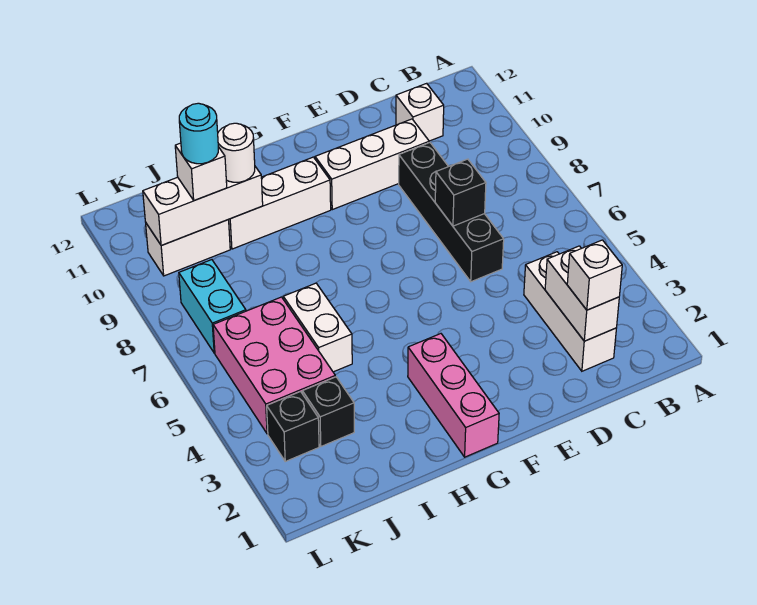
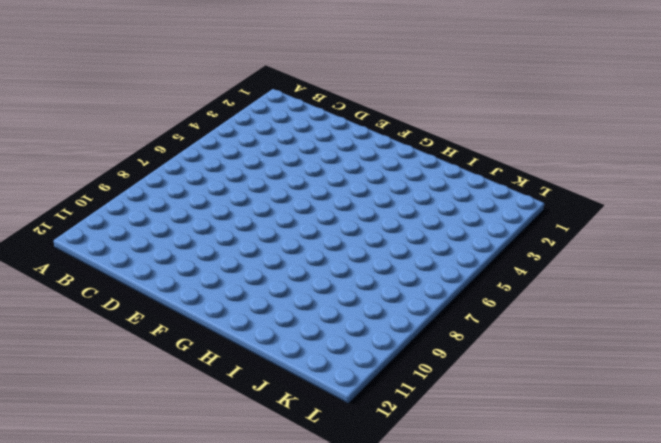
none -> white brick C2:C4 level 1
none -> white brick C11 level 1
none -> black brick D6:D9 level 1

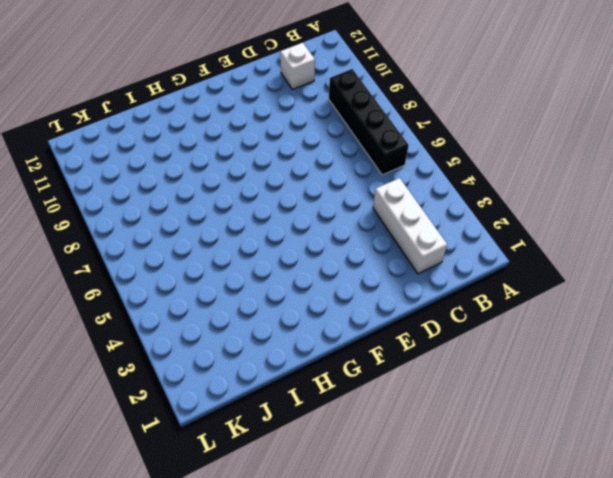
black brick B6:B9 level 1 -> black brick D6:D9 level 1
none -> white brick D10:F10 level 1
none -> pink brick G1:G3 level 1
none -> white brick G10:I10 level 1

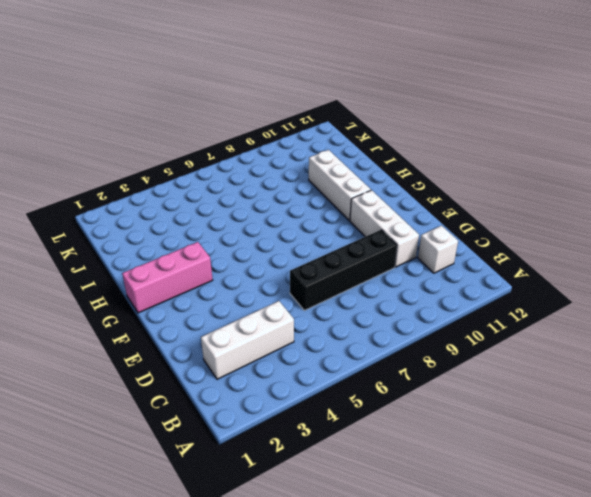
none -> white brick I5:I6 level 1
none -> black brick J3 level 1
none -> pink brick J4:K6 level 1

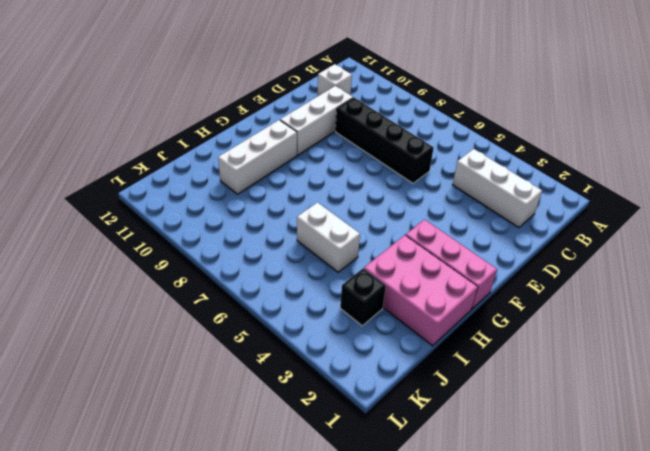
pink brick H1:I3 level 1 -> pink brick J4:K6 level 1
none -> white brick J10:K10 level 1
none -> black brick K3 level 1
none -> cyan brick K7:K8 level 1

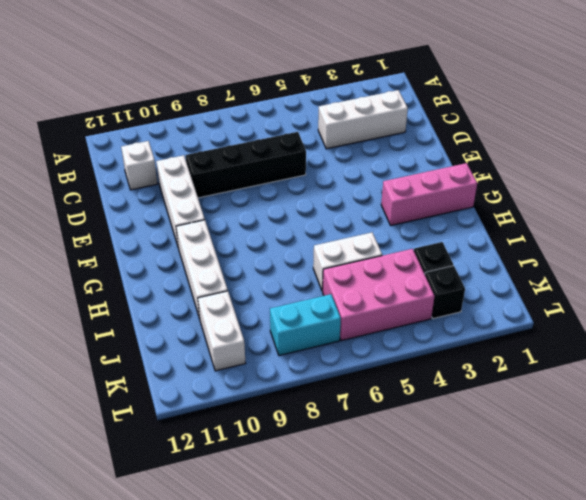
none -> white brick C2:C3 level 2
none -> black brick D7 level 2
none -> white brick I10:K10 level 2

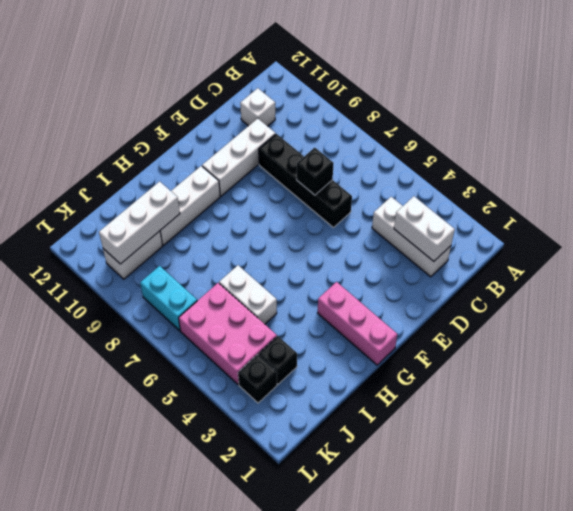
none -> white brick C2 level 3
none -> white round brick I10 level 3
none -> white brick J10 level 3

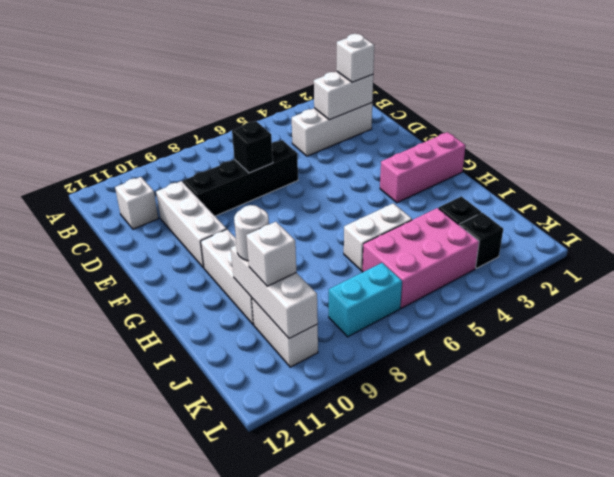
none -> cyan round brick J10 level 4

